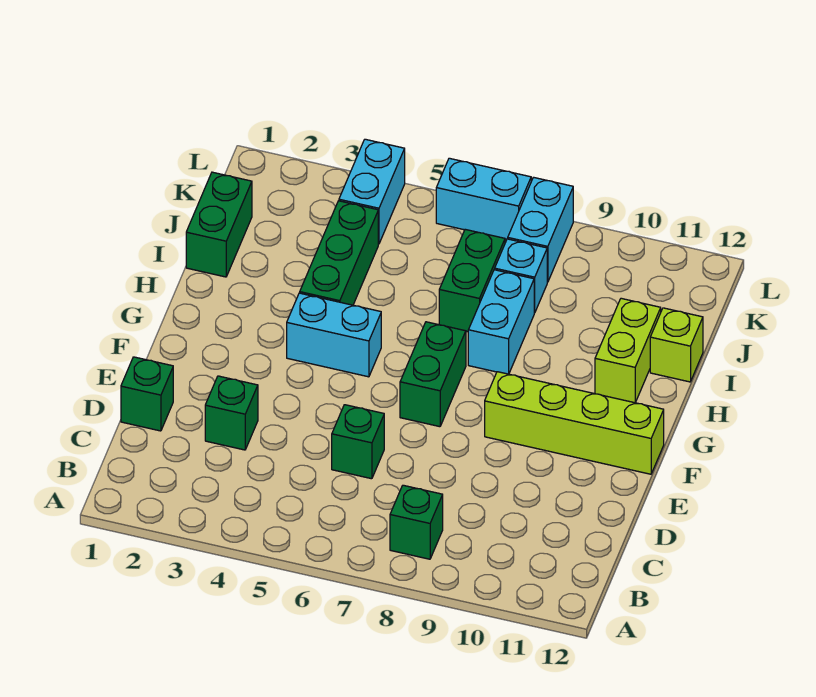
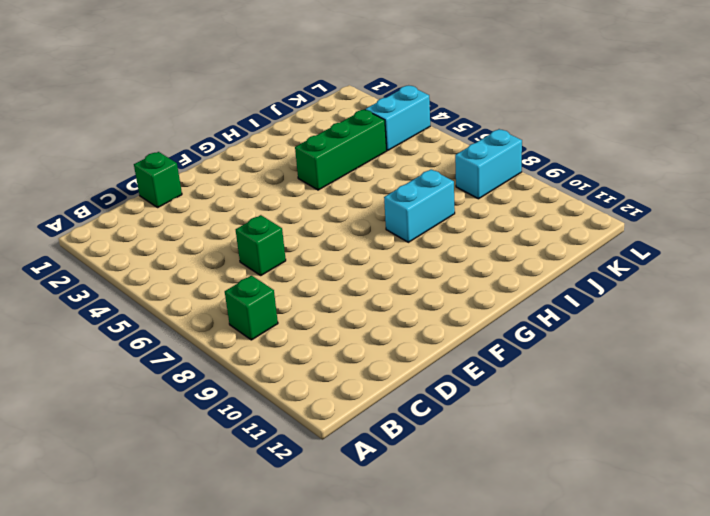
none -> green brick D3 level 1
none -> green brick F7:G7 level 1
none -> lime brick F9:F12 level 1

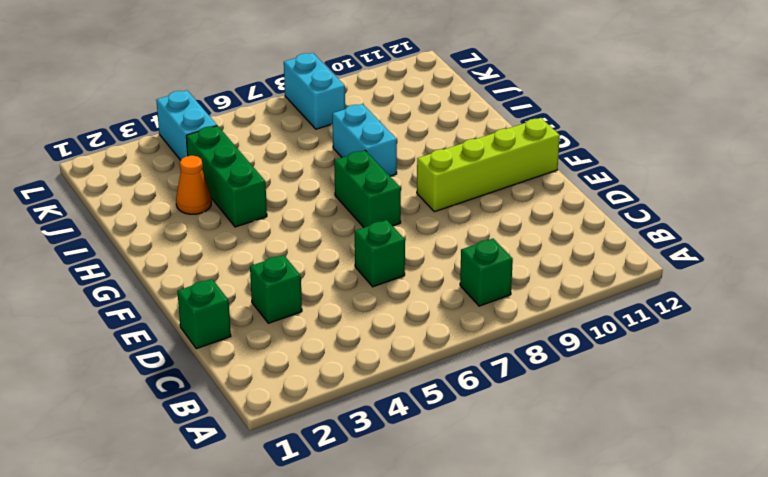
orange cone I3 level 1 -> none
none -> cyan brick G4:G5 level 1
none -> lime brick H11:I11 level 1
none -> green brick I1:J1 level 1

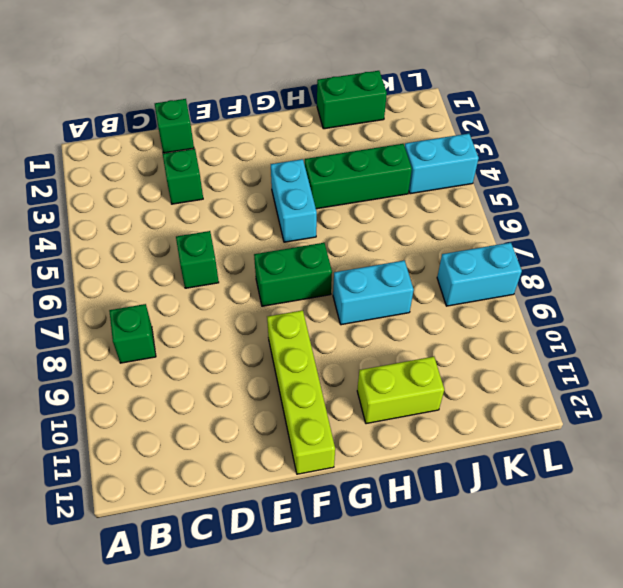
none -> green brick I7:J7 level 1
none -> lime brick I12 level 1
none -> cyan brick J8 level 1

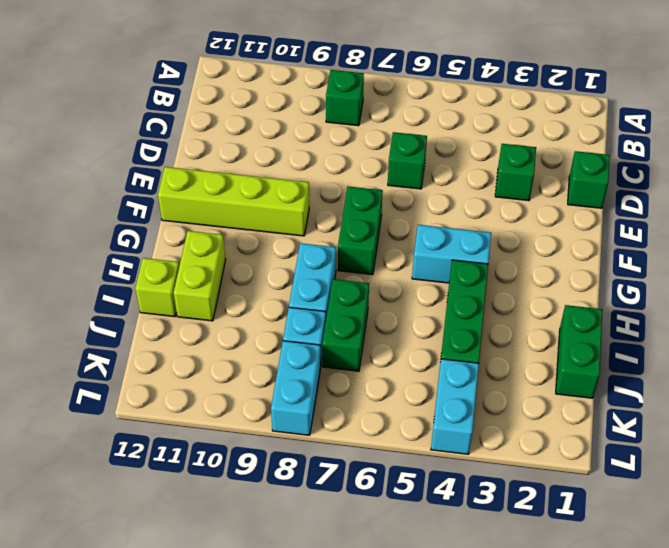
none -> cyan brick L6:L7 level 1

